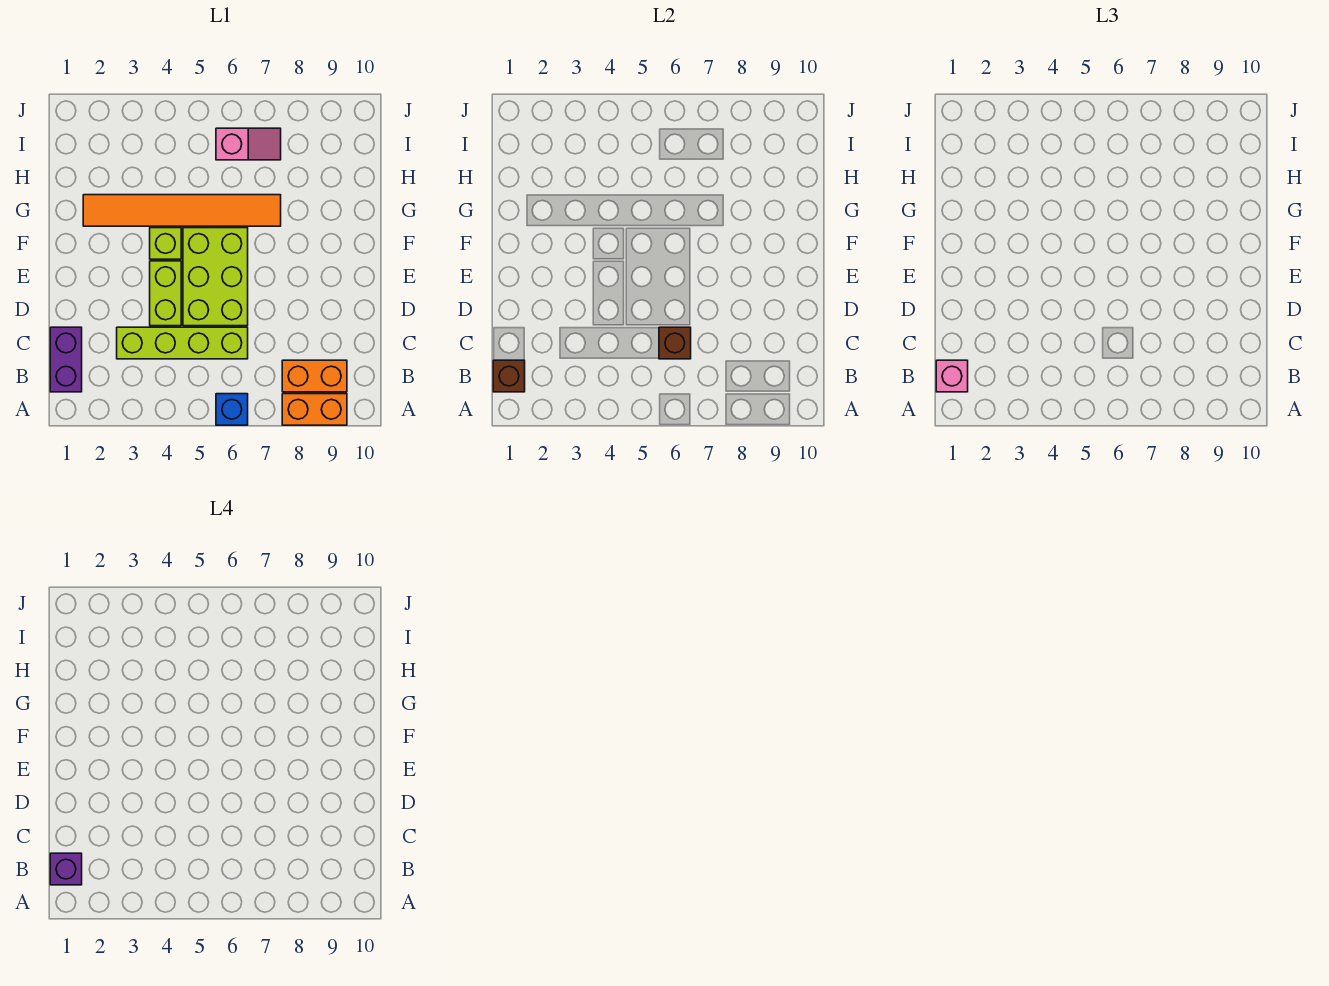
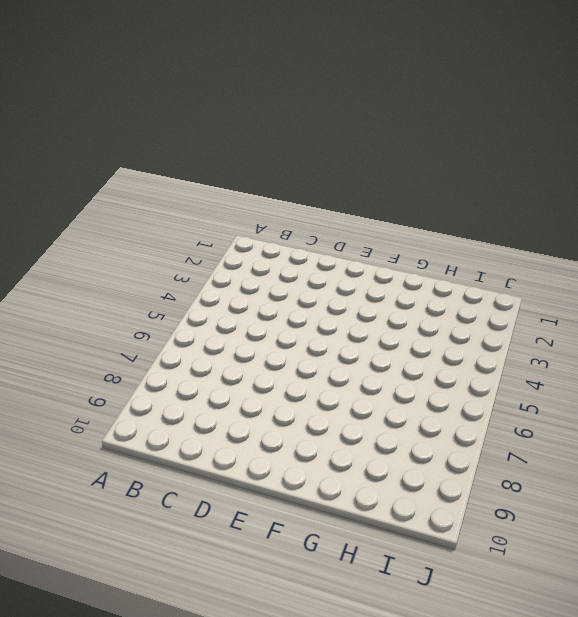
none -> blue brick A6 level 1
none -> orange brick A8:A9 level 1
none -> purple brick B1:C1 level 1

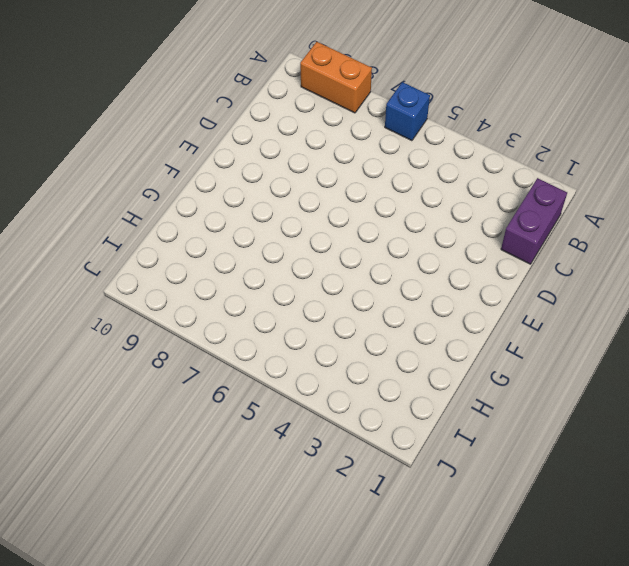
none -> orange brick B8:B9 level 1
none -> lime brick C3:C6 level 1
none -> lime brick D4:E4 level 1

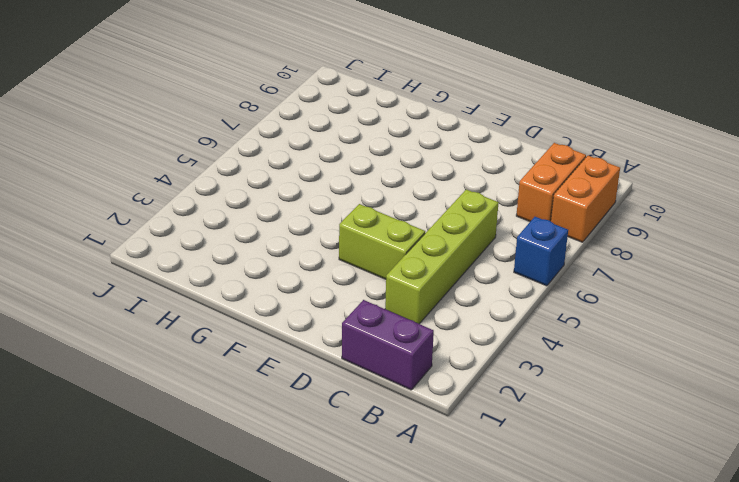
none -> lime brick D5:F6 level 1
none -> lime brick F4 level 1
none -> orange tile G2:G7 level 1

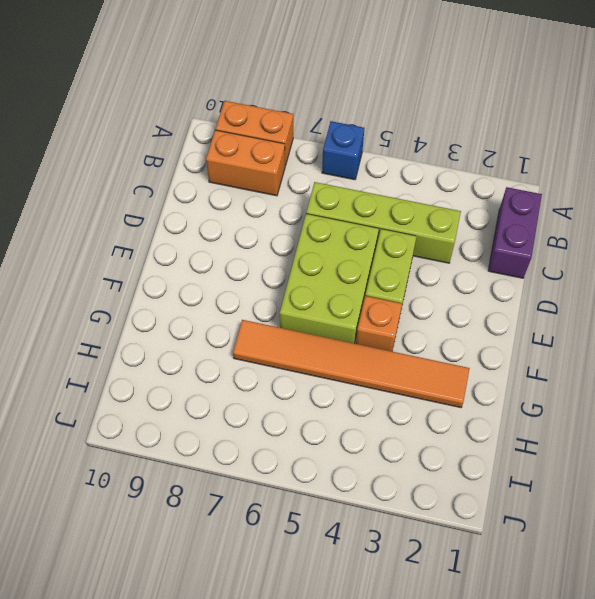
orange brick F4 level 1 -> lime brick F4 level 1
none -> pink slope I6:I7 level 1 top 6
none -> brown brick B1 level 2
none -> brown brick C6 level 2

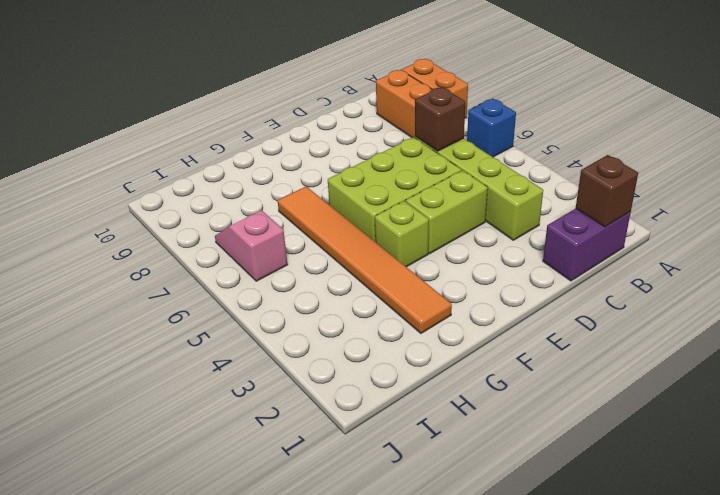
none -> pink brick B1 level 3
none -> purple brick B1 level 4

